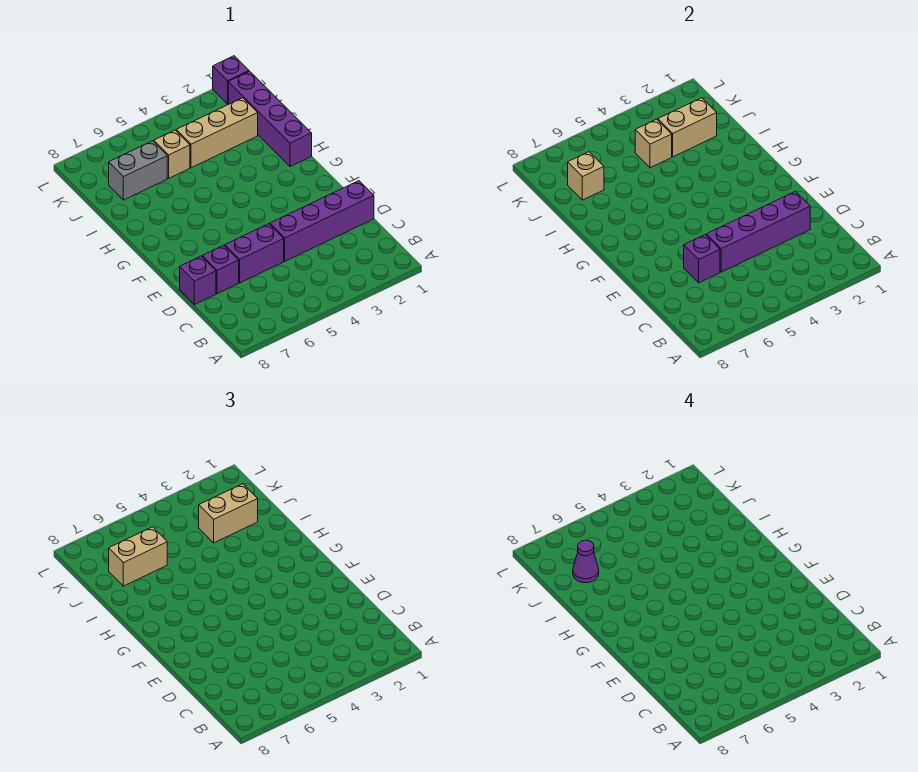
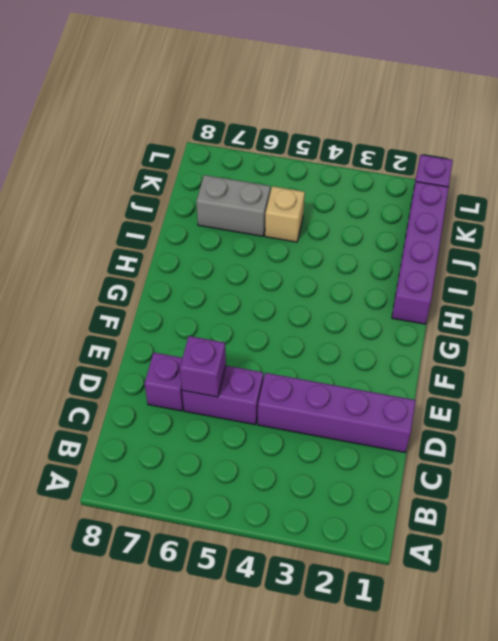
none -> purple brick D8 level 1
none -> tan brick J2:J4 level 1
none -> purple brick D2:D5 level 2

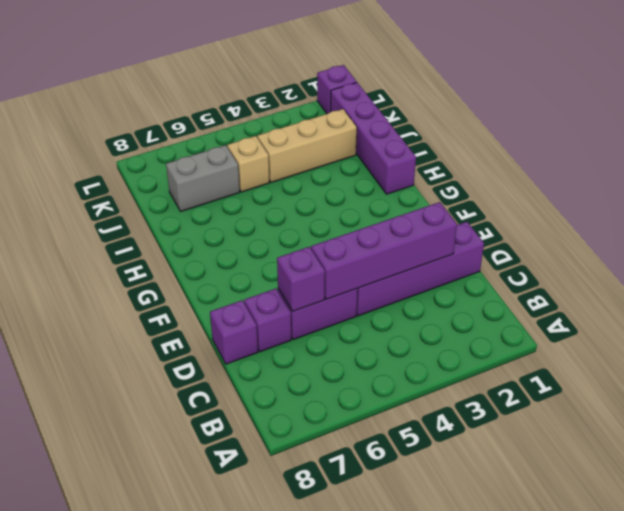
none -> tan brick J2:J3 level 2
none -> tan brick J4 level 2
none -> tan brick J7 level 2

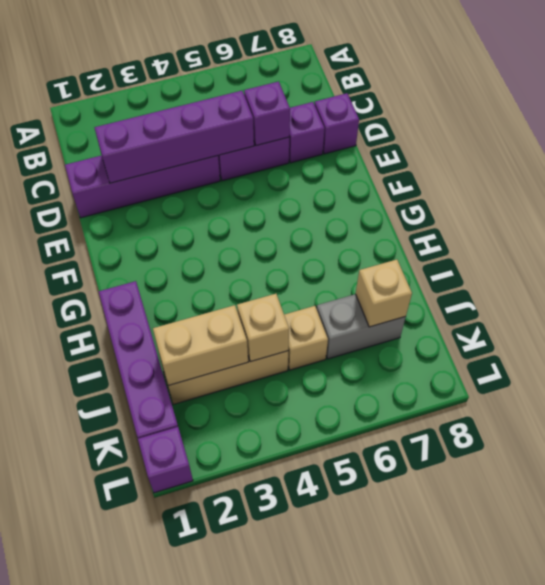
none -> tan brick J2:J3 level 3
none -> tan brick J6:J7 level 3
none -> purple cone J7 level 4

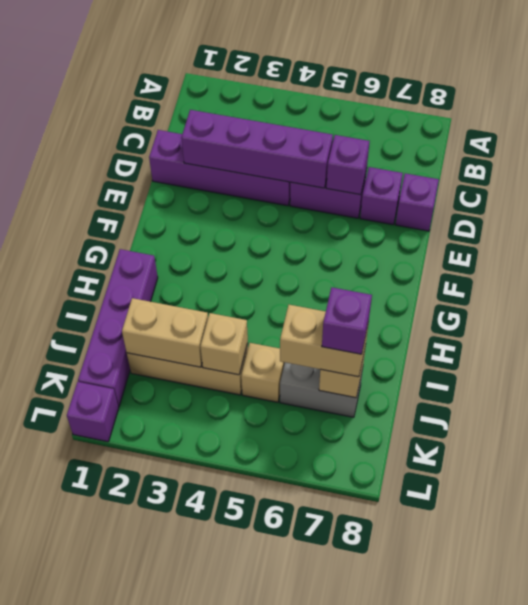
purple brick J7 level 4 -> purple cone J7 level 4
none -> tan brick J2:J3 level 3

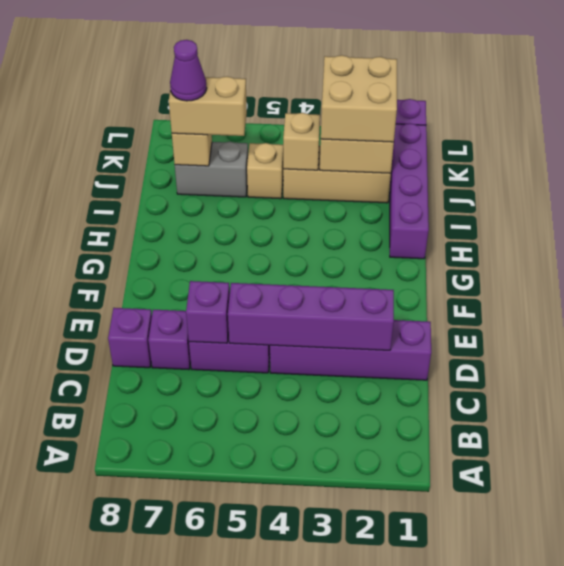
tan brick J2:K3 level 3 -> tan brick J2:J3 level 3

